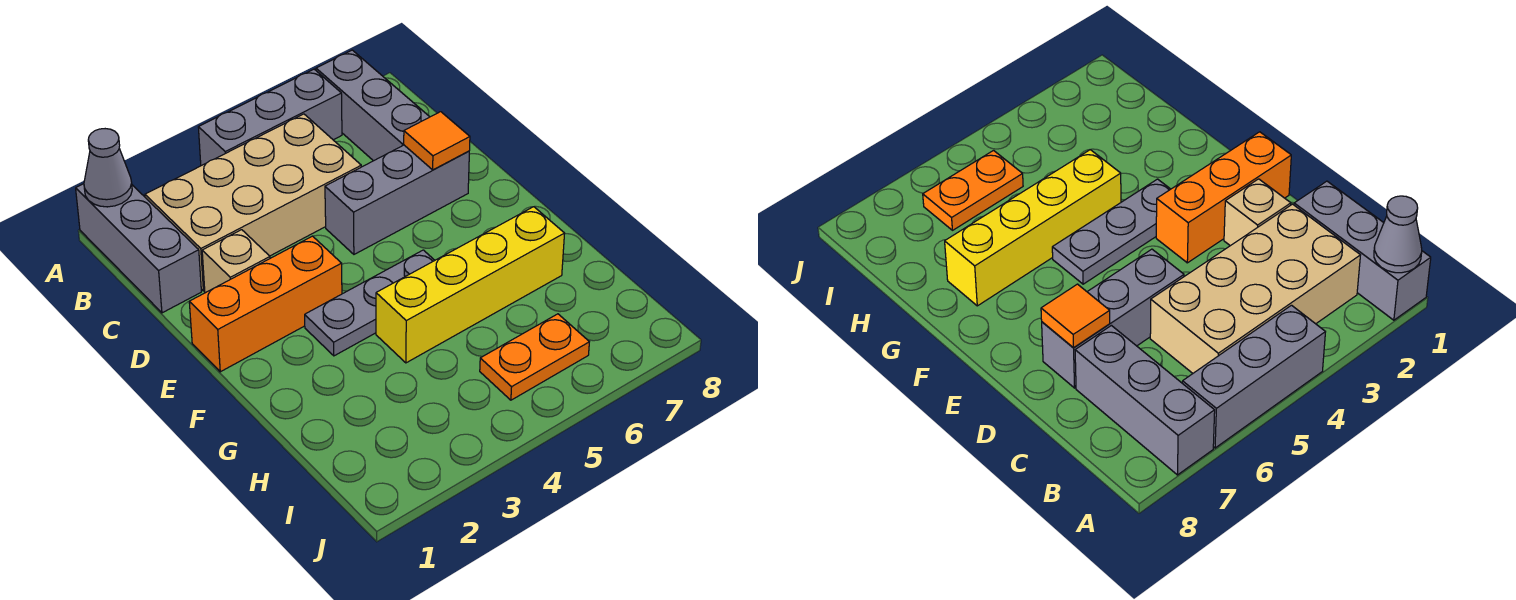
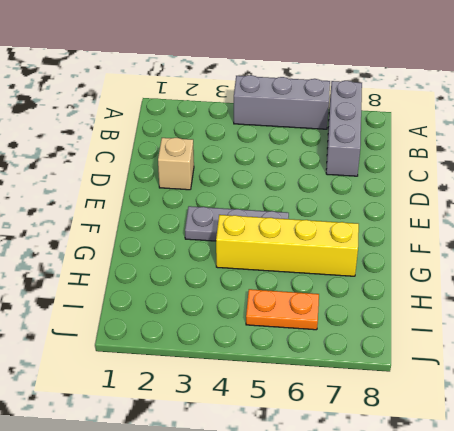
none -> grey brick A1:C1 level 1
none -> tan brick B2:C5 level 1
none -> grey brick D5:D7 level 1

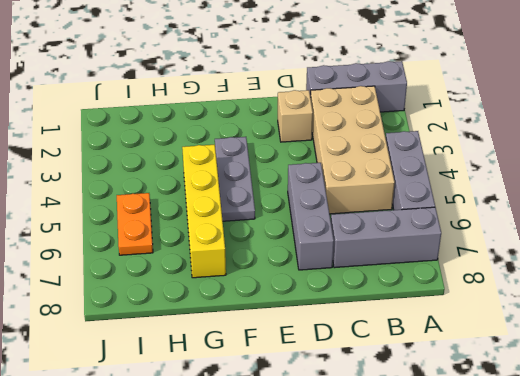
none -> orange brick E1:E3 level 1
none -> grey cone A1 level 2
none -> orange tile D7 level 2

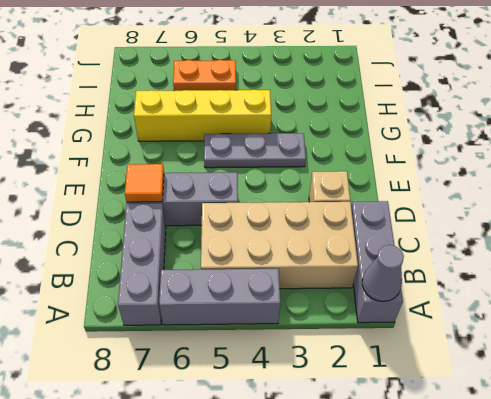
none -> orange brick E1:E3 level 1

